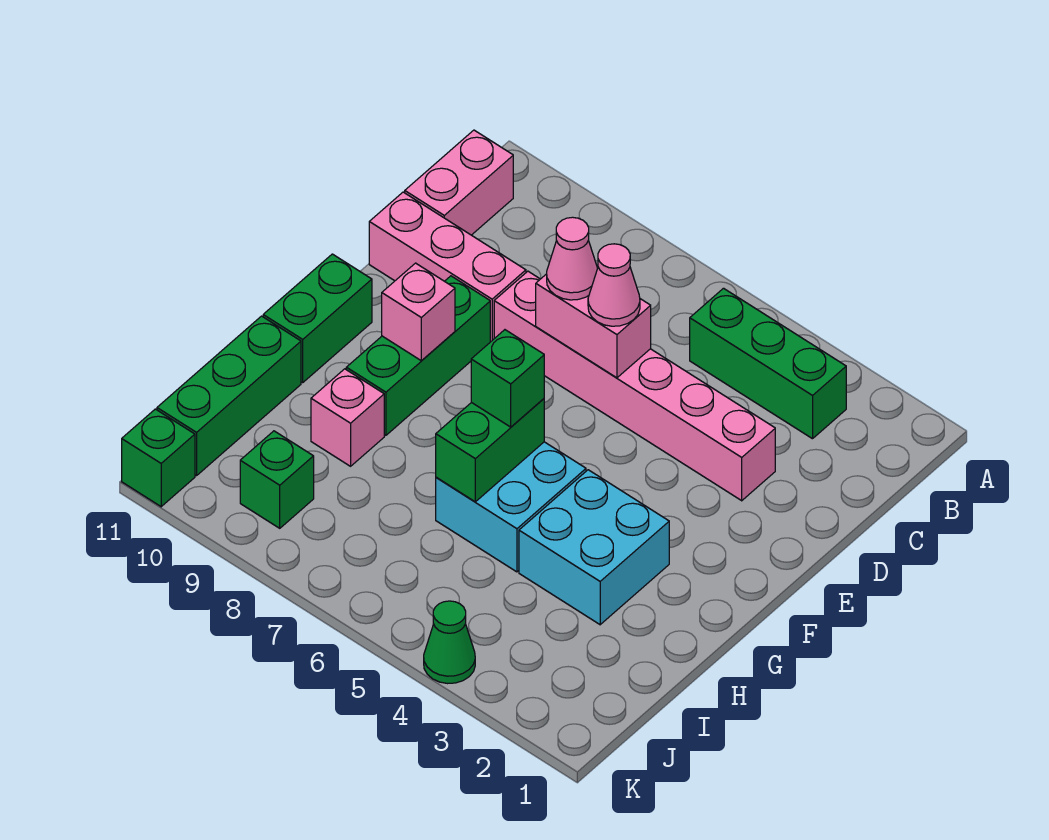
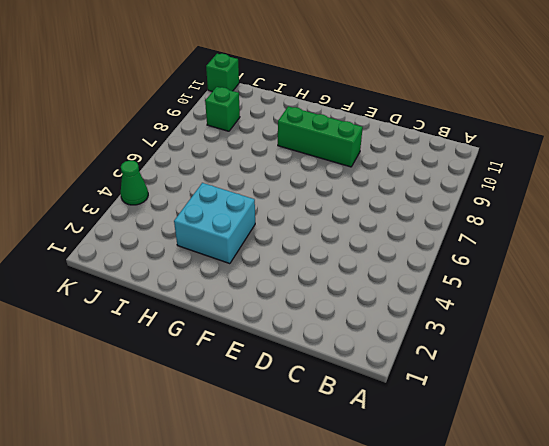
none -> green brick B3:B5 level 1
none -> pink brick B11:C11 level 1
none -> pink brick D3:D8 level 1

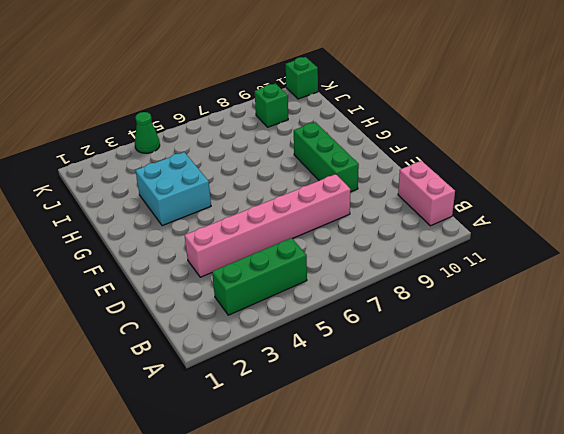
none -> pink brick D9:D11 level 1
none -> green brick F11:G11 level 1
none -> cyan brick G5:H6 level 1

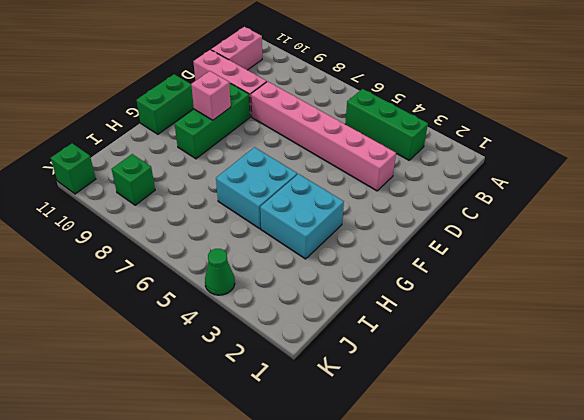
none -> pink brick H9 level 1
none -> green brick H11:J11 level 1
none -> pink brick D6:D7 level 2

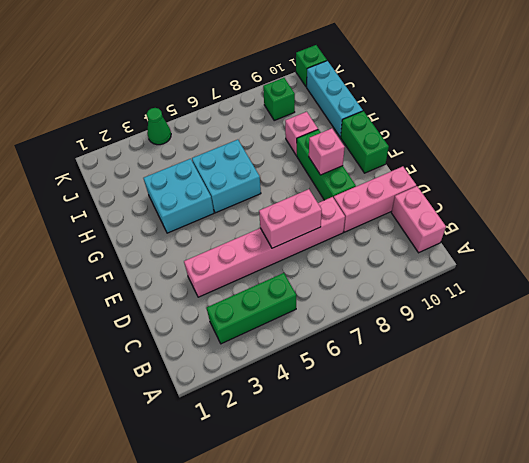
cyan brick H11:J11 level 1 -> green brick H11:J11 level 1
none -> green brick G6:H6 level 2
none -> pink cone D6 level 3
none -> pink cone D7 level 3

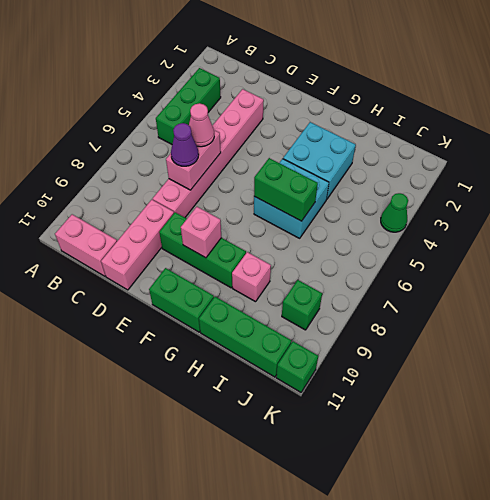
purple cone D7 level 3 -> pink cone D7 level 3
none -> green brick G6 level 3

